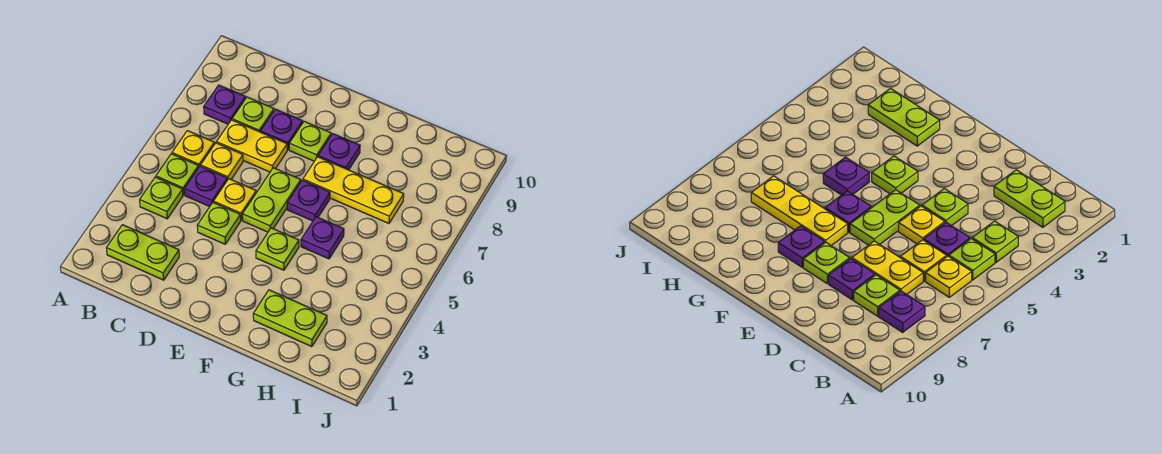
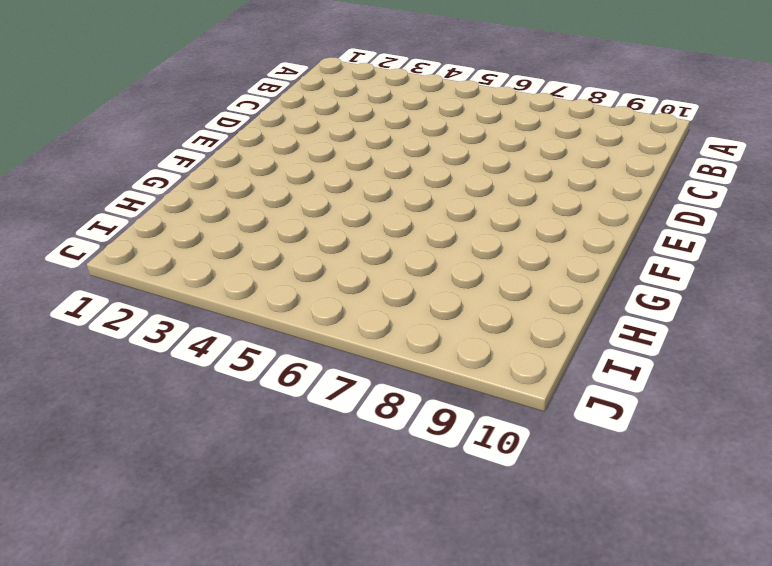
none -> lime plate B2:C2 level 1
none -> lime plate B4 level 1
none -> lime plate B5 level 1

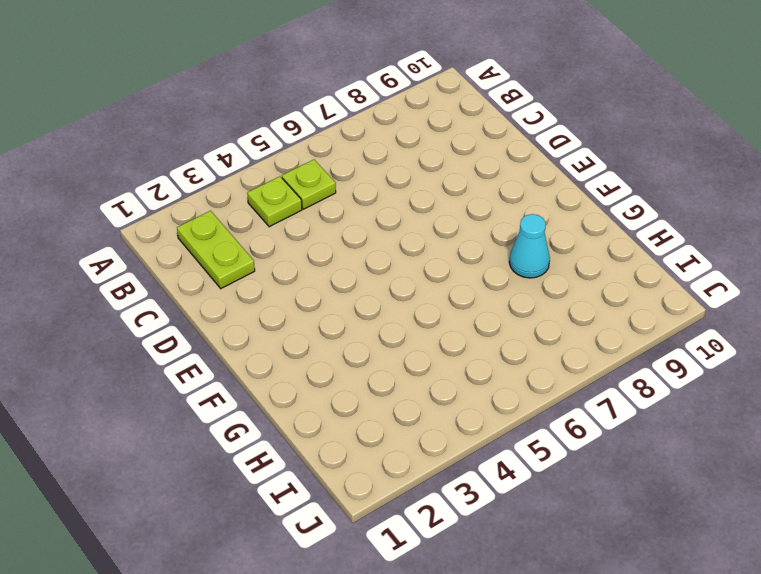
cyan cone G8 level 1 -> none
none -> yellow plate B6 level 1
none -> purple plate B8 level 1
none -> purple plate C5 level 1

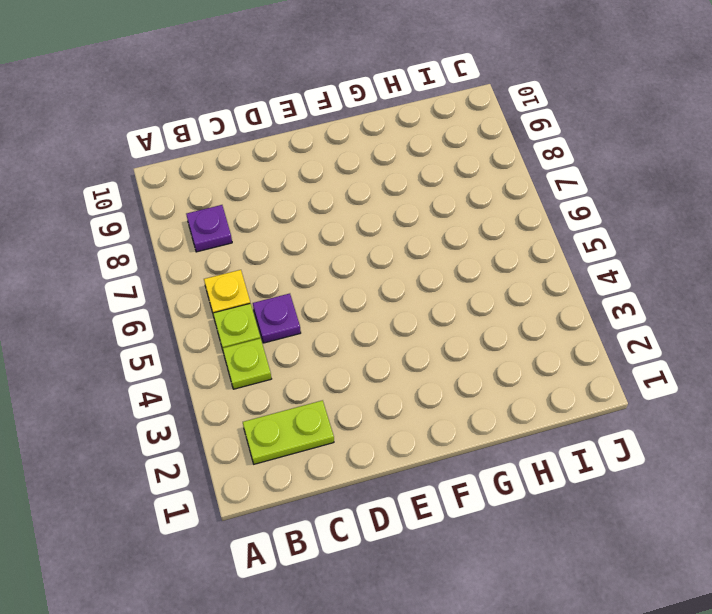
none -> yellow plate C6 level 1
none -> yellow plate C7:D7 level 1
none -> lime plate C8 level 1

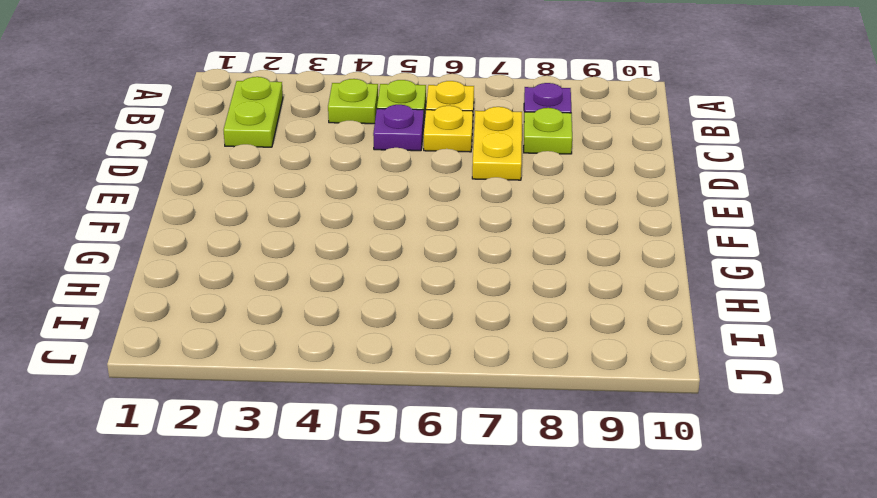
none -> lime plate D4 level 1
none -> yellow plate D5 level 1
none -> purple plate D8 level 1

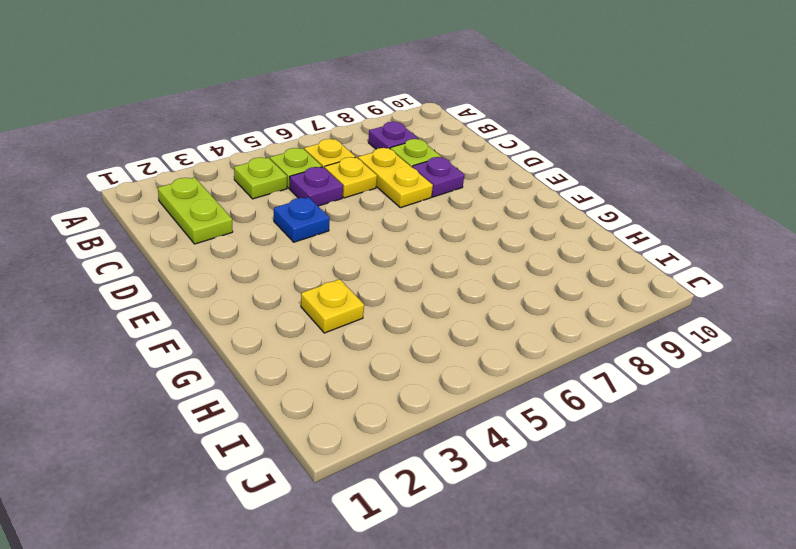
blue plate D4 level 1 -> lime plate D4 level 1
yellow plate G3 level 1 -> yellow plate D5 level 1
none -> lime plate E5:E6 level 1
none -> lime plate E8 level 1
none -> lime plate F4 level 1

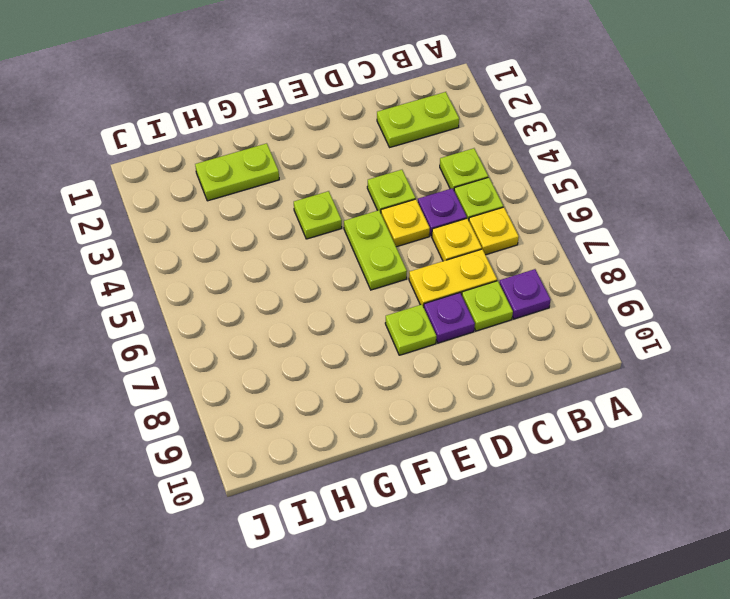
none -> purple plate F6 level 1
none -> yellow plate F7:H7 level 1
none -> purple plate F8 level 1

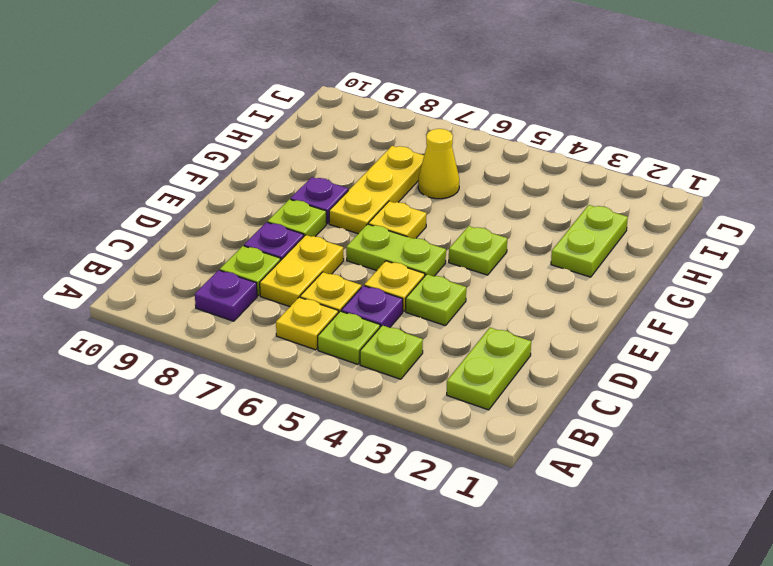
yellow plate F6 level 1 -> purple plate F6 level 1
yellow cone H6 level 1 -> none
none -> purple plate G5 level 1

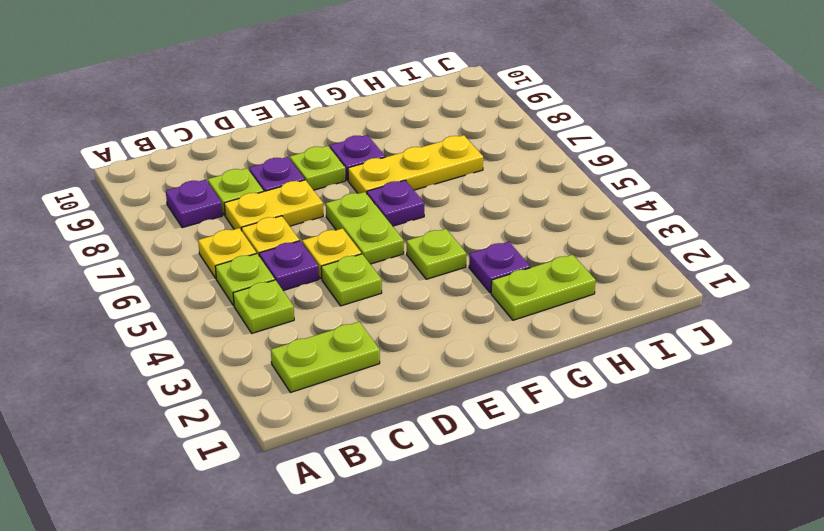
purple plate G3 level 1 -> purple plate G5 level 1

